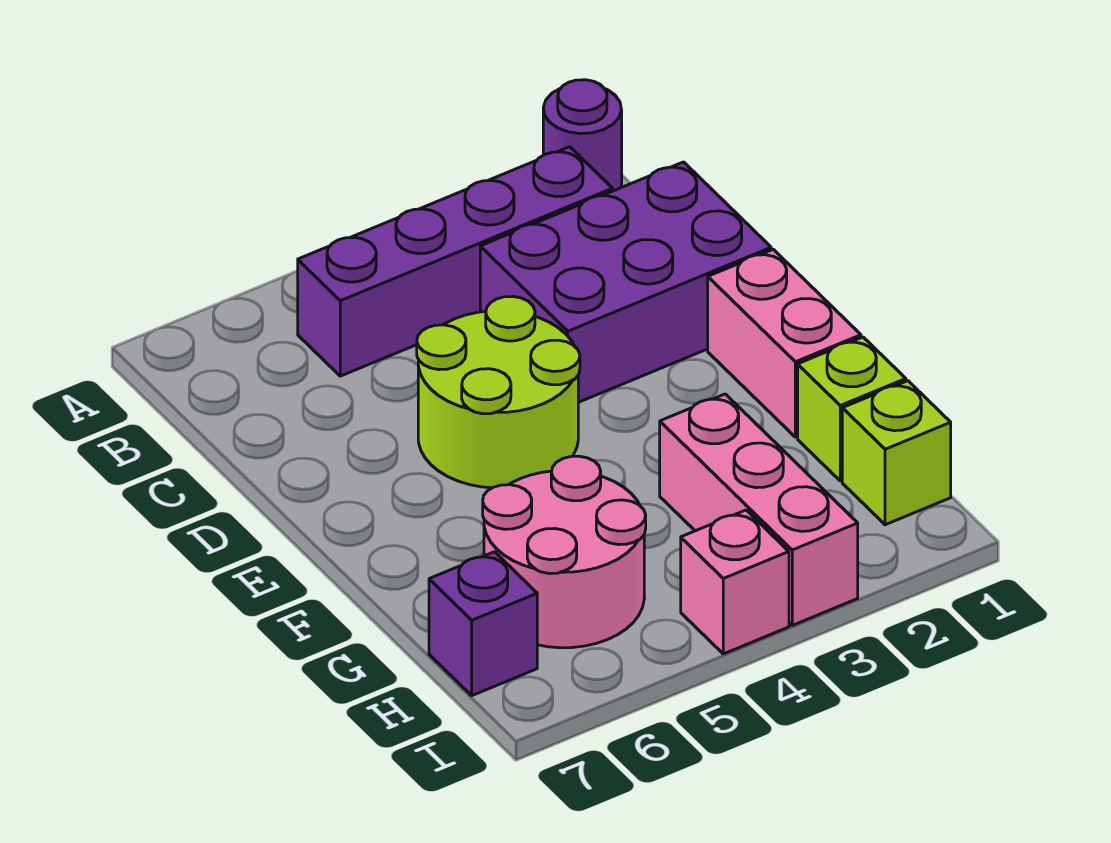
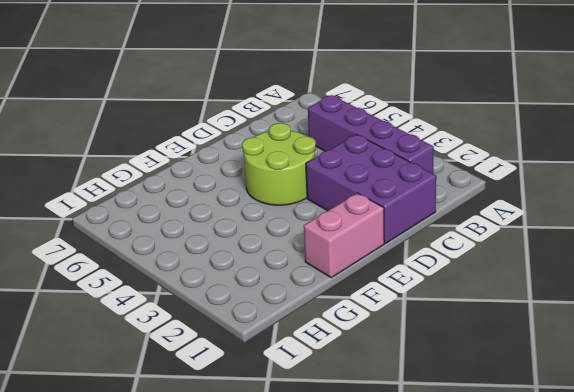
none -> purple round brick A1 level 1
none -> lime brick G1 level 1

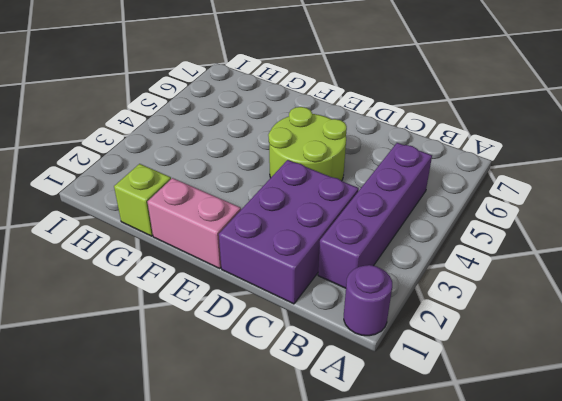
none -> pink brick G3:I3 level 1
none -> pink round brick G5:H6 level 1

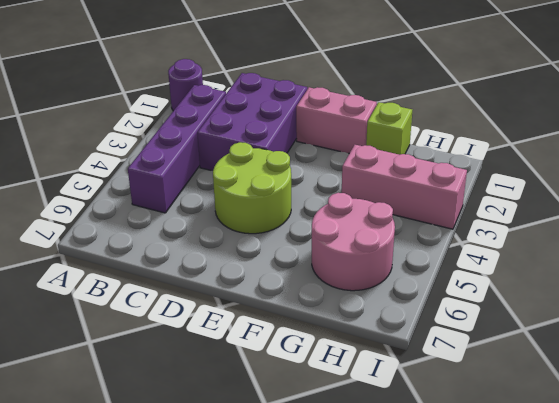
none -> lime brick H1 level 1
none -> purple brick H7 level 1

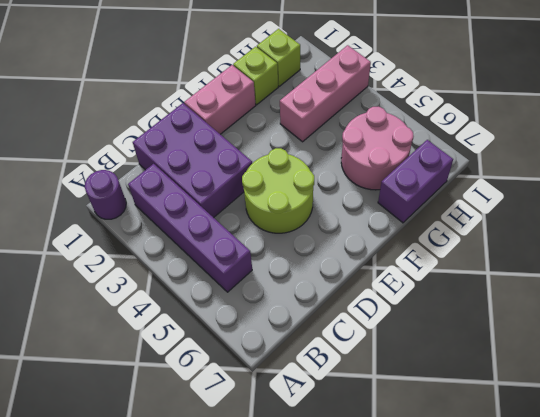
purple brick G7:H7 level 1 -> purple brick H7 level 1
none -> pink brick I4 level 1

